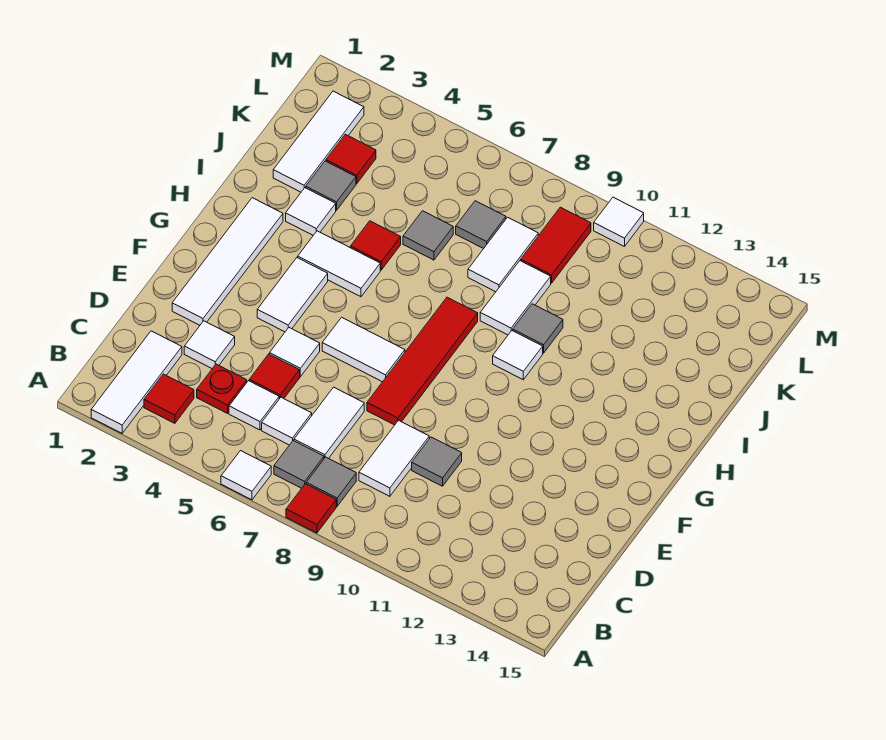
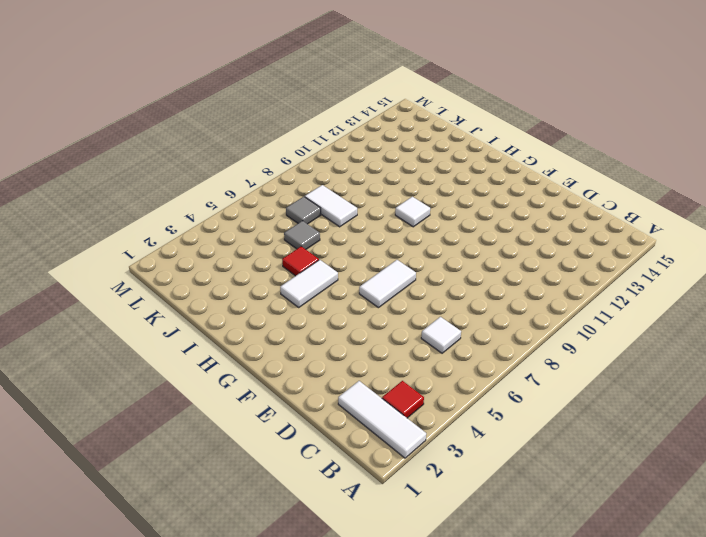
none -> white tile A6 level 1
none -> red tile A8 level 1
none -> grey tile B7 level 1
none -> grey tile B8 level 1

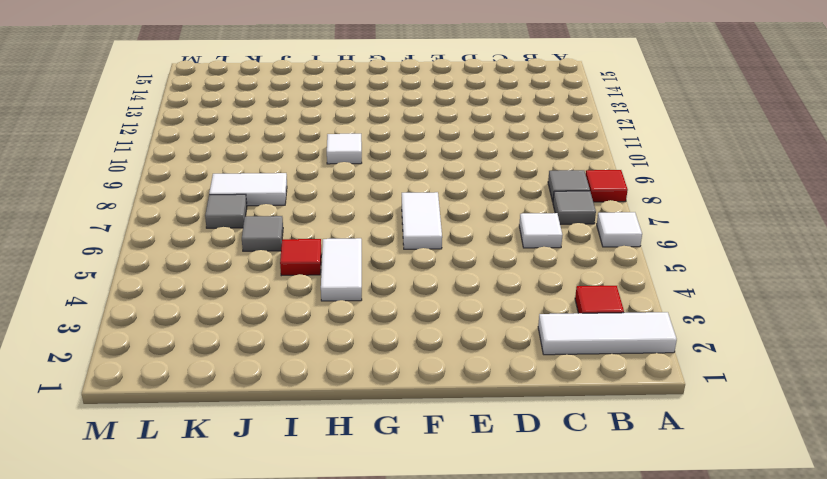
none -> red plate C4 level 1
none -> white tile C5 level 1
none -> white tile C7:D7 level 1
none -> white tile C9:D9 level 1

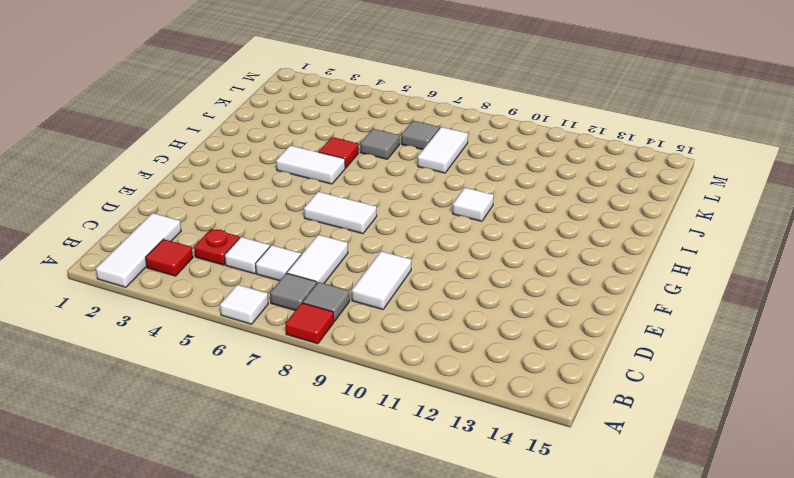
none -> white tile D3 level 1
none -> red tile D5 level 1
none -> grey tile D10 level 1
none -> white tile E2:H2 level 1

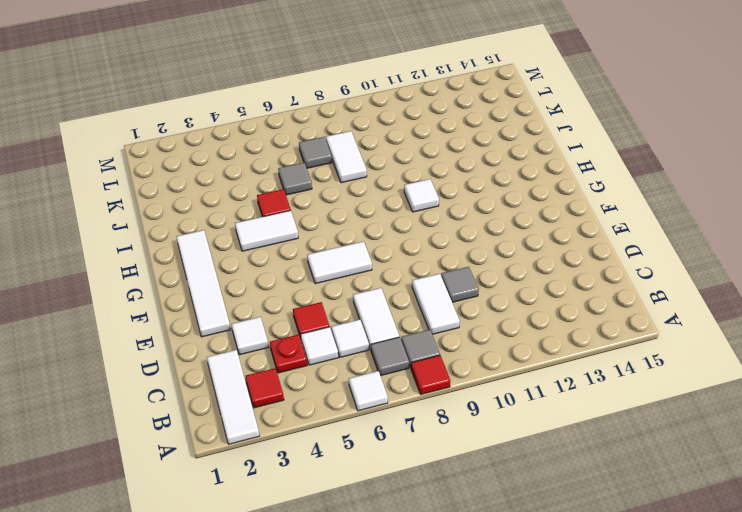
none -> white tile E5 level 1
none -> red tile E8:H8 level 1
none -> white tile F4:G4 level 1
none -> white tile I3 level 1

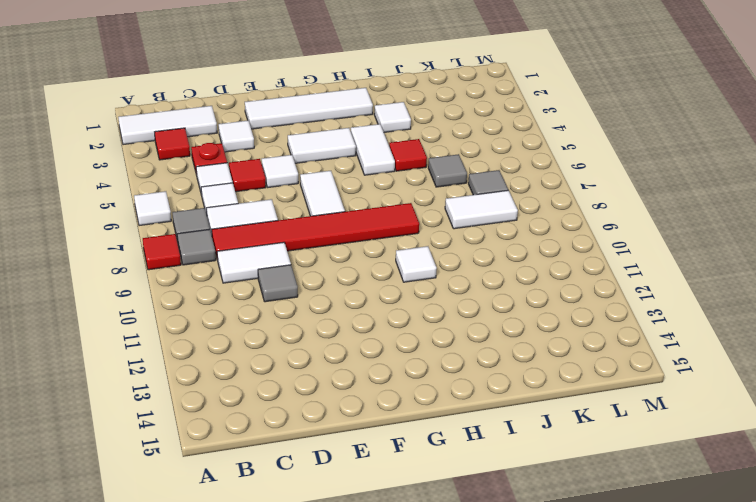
red tile C8:H8 level 1 -> red tile E8:H8 level 1
none -> white tile I9:J9 level 1
none -> grey tile I10 level 1
none -> white tile J2:L2 level 1
none -> grey tile J3 level 1

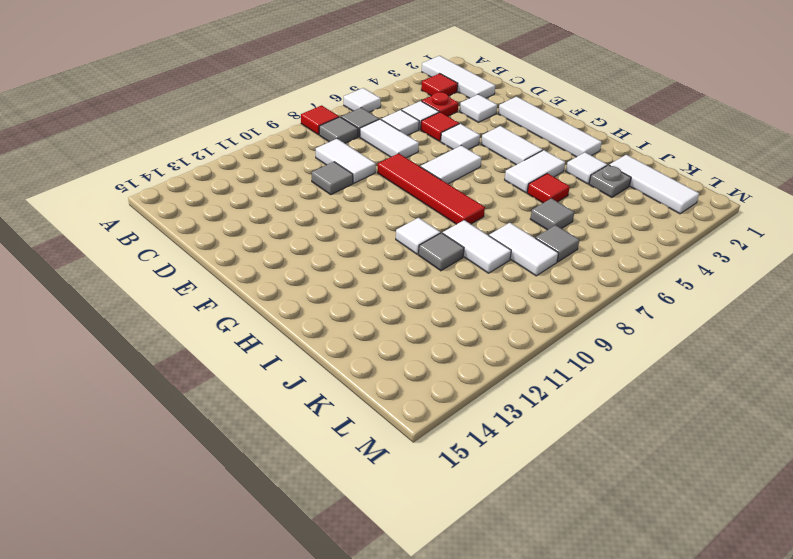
grey plate J3 level 1 -> grey tile J3 level 1
none -> red tile K3 level 1
none -> red tile K9:L9 level 1
none -> white tile M10 level 1

